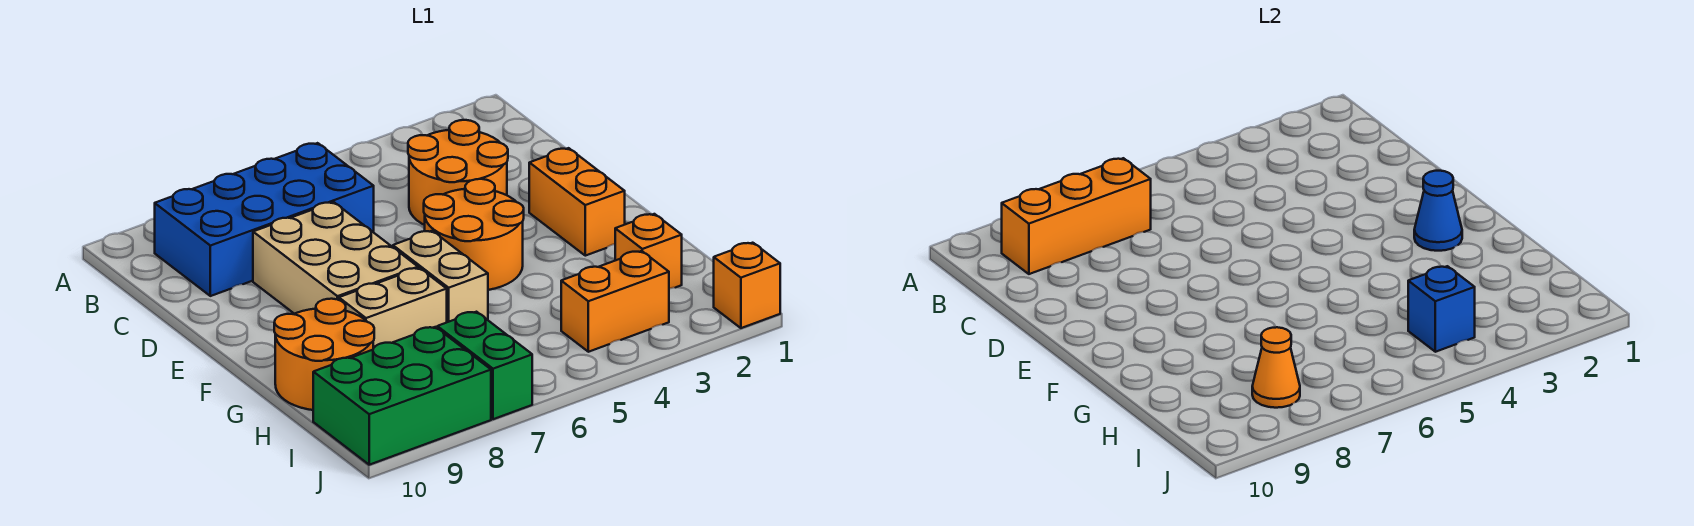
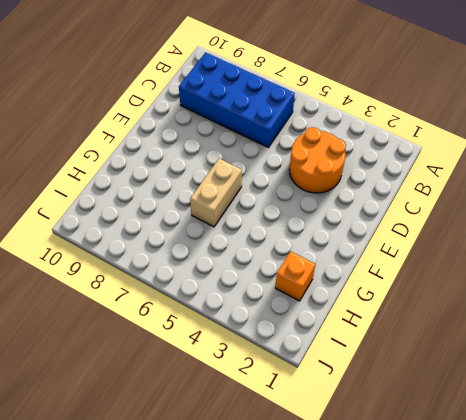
none -> tan brick D7:F8 level 1
none -> orange brick E2:F2 level 1
none -> orange round brick E4:F5 level 1

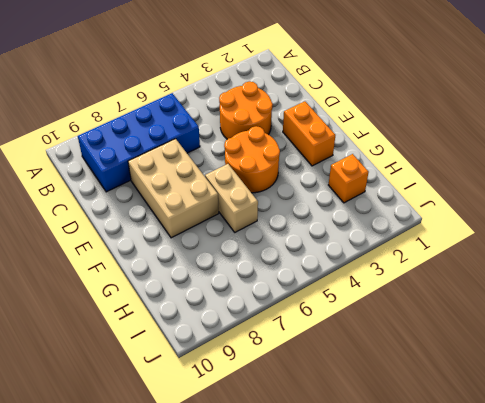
none -> tan brick G7:G8 level 1
none -> orange round brick G9:H10 level 1
none -> orange brick I3:I4 level 1

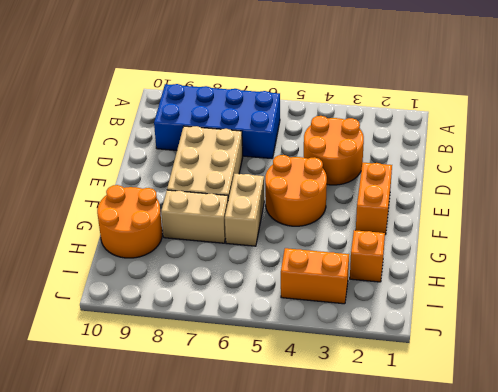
none -> green brick I7:J7 level 1
none -> green brick I8:J10 level 1
none -> orange brick J1 level 1

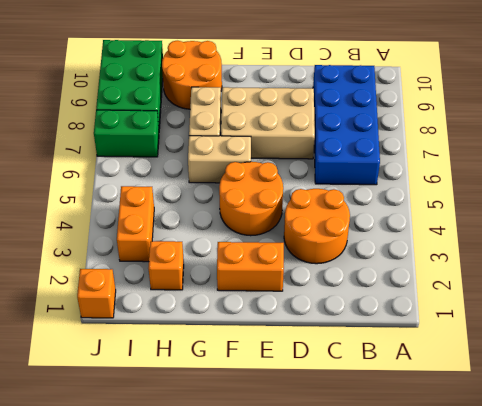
none -> orange brick B7:B9 level 2
none -> blue cone F2 level 2
none -> blue brick I4 level 2

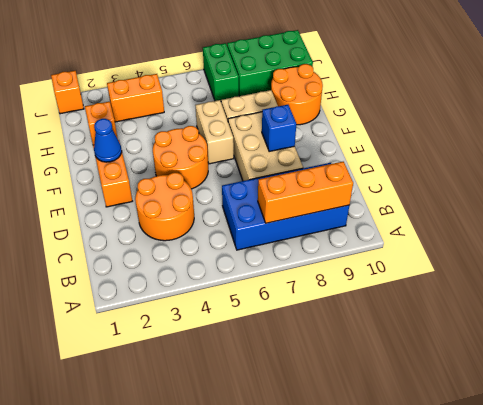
blue brick E8 level 2 -> blue brick I4 level 2
none -> orange cone I8 level 2

